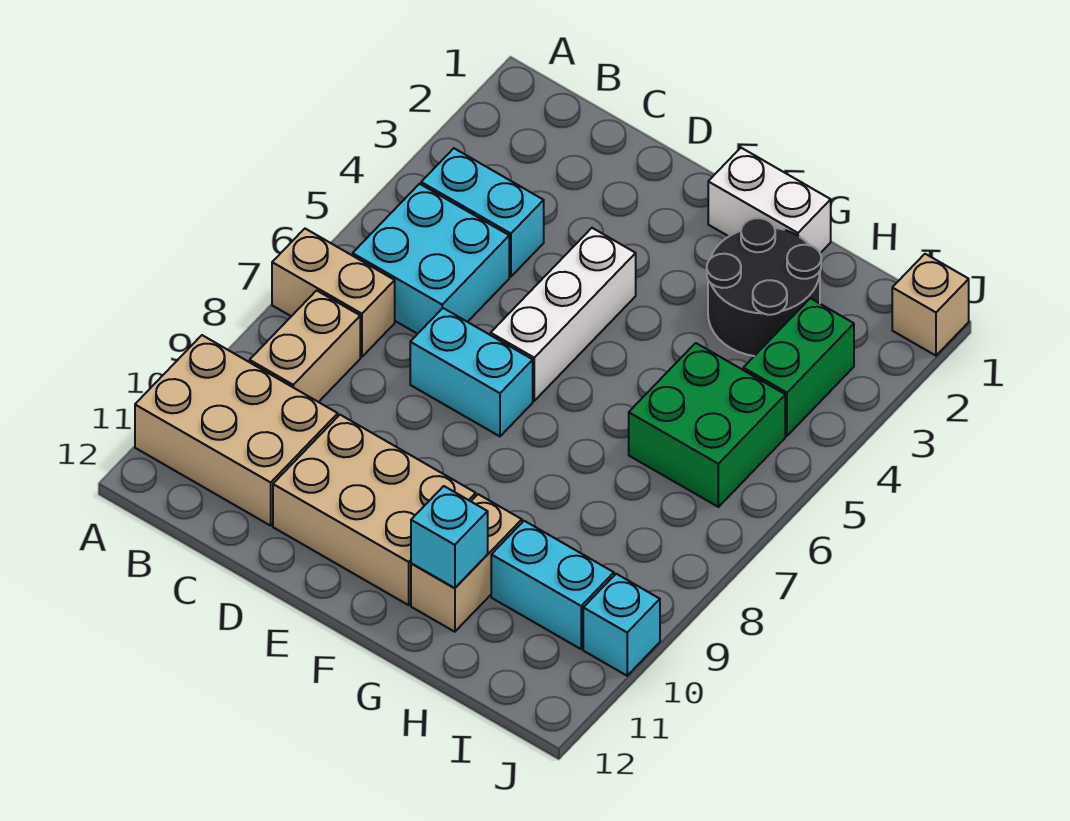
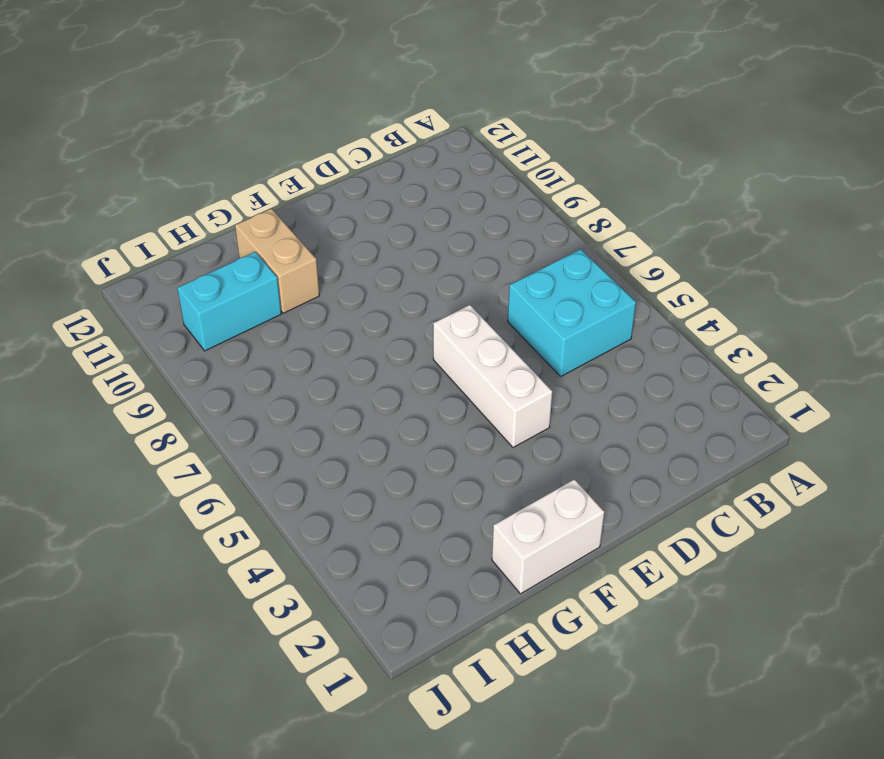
none -> tan brick A7:B7 level 1
none -> tan brick A10:C11 level 1
none -> cyan brick B4:C4 level 1

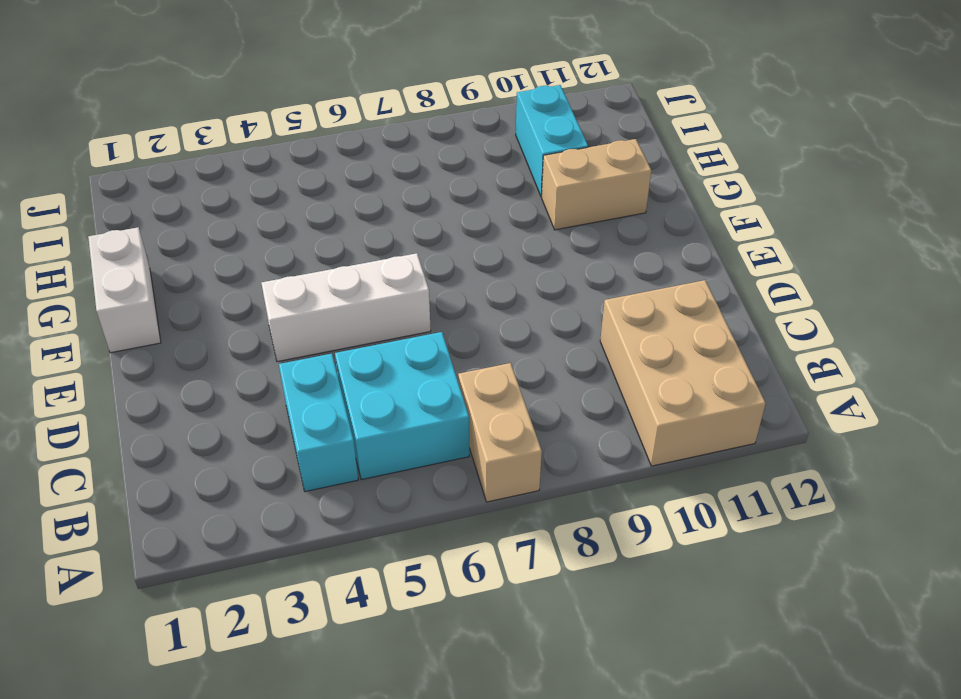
none -> tan brick B8:B9 level 1
none -> cyan brick D7:E7 level 1
none -> tan brick D10:F11 level 1

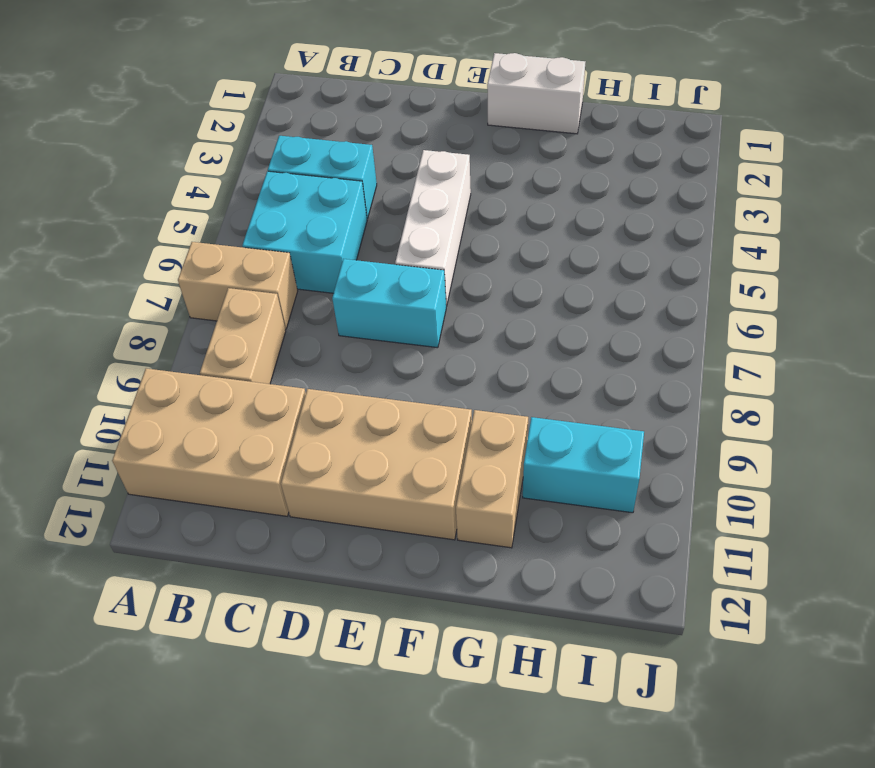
none -> black round brick G2:H3 level 1
none -> green brick H5:I6 level 1
none -> green brick I3:I4 level 1

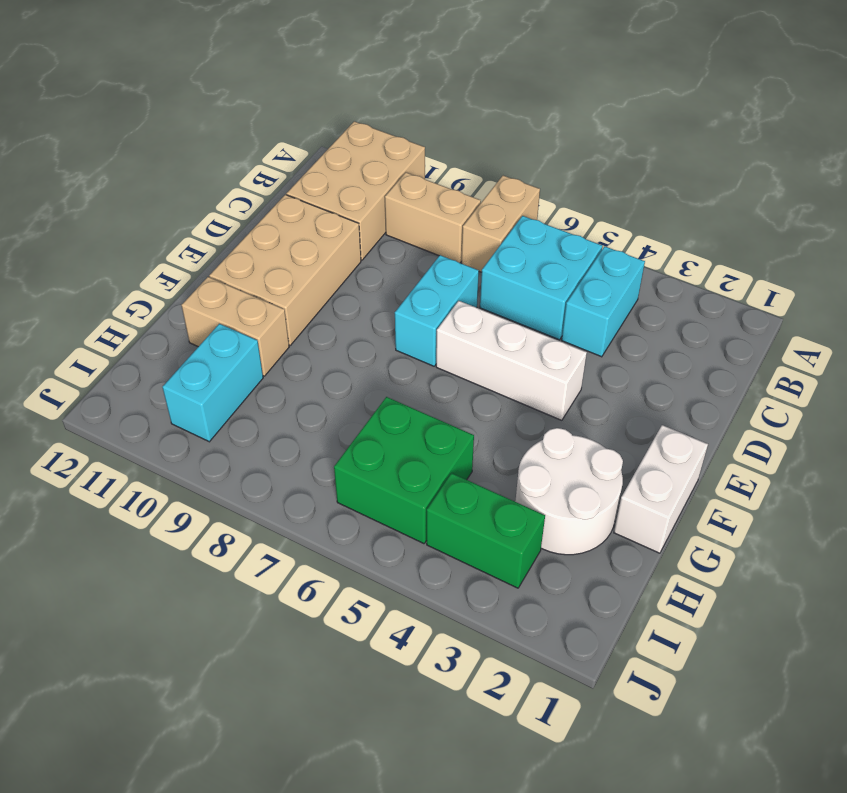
white round brick G2:H3 level 1 -> black round brick G2:H3 level 1
none -> tan brick J1 level 1
none -> cyan brick J10 level 1
none -> cyan brick G11 level 2

